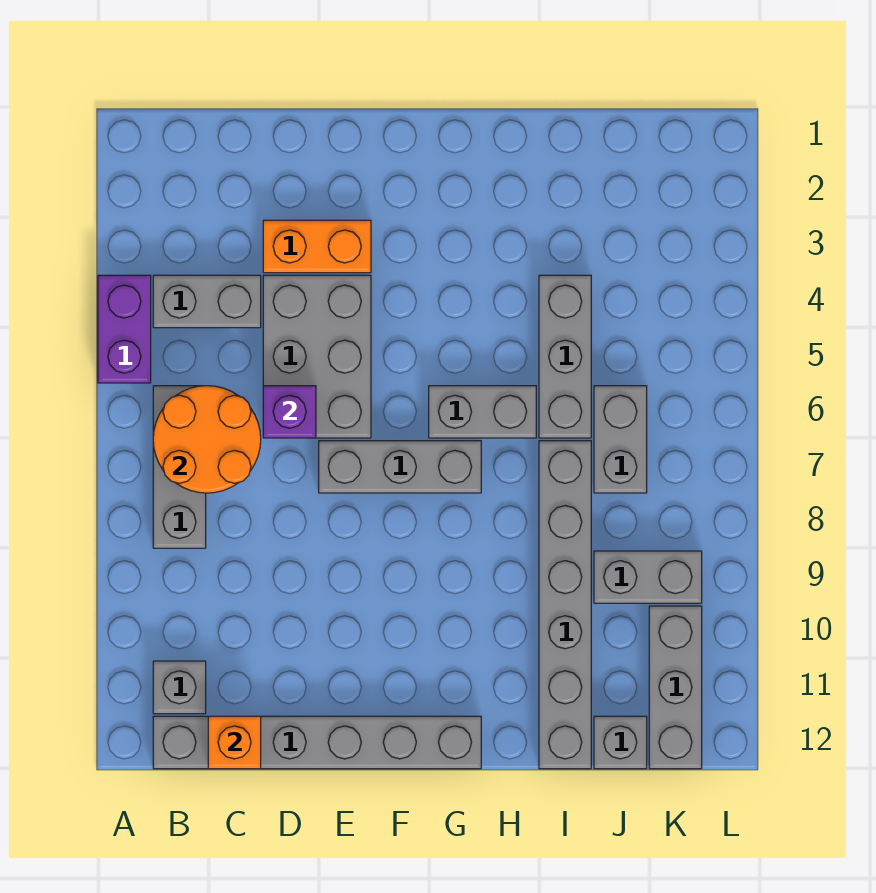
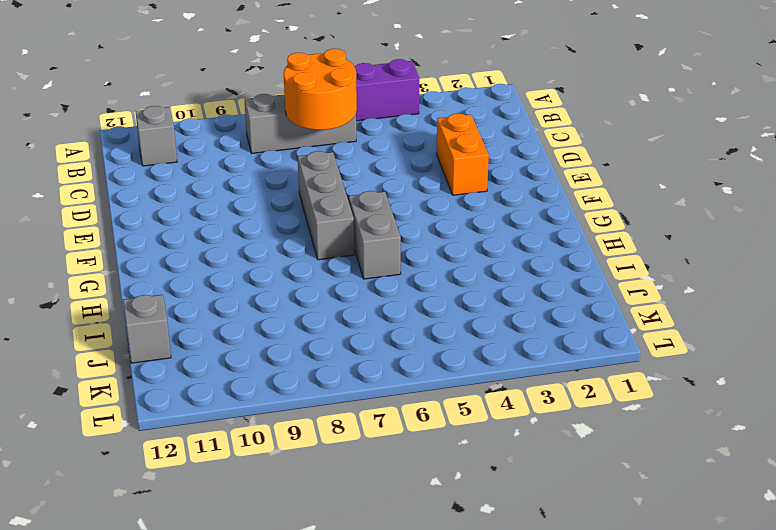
none -> grey brick B4:C4 level 1
none -> grey brick B12:G12 level 1
none -> grey brick D4:E6 level 1

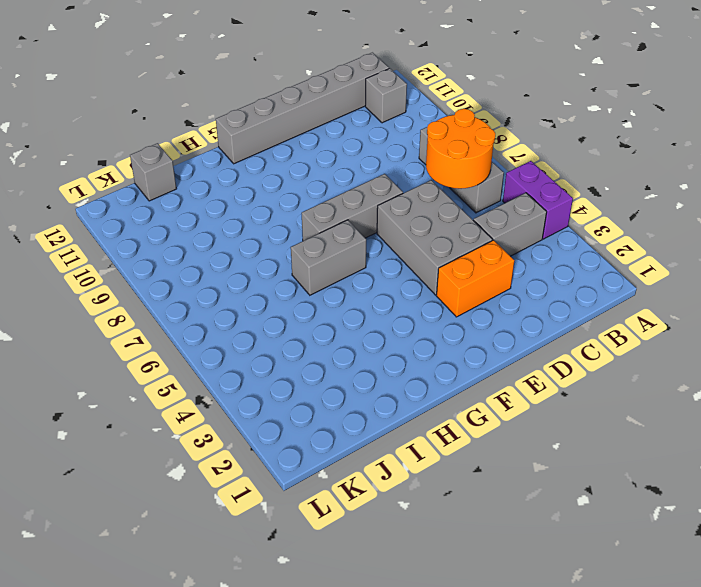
none -> grey brick I4:I6 level 1
none -> grey brick I7:I12 level 1
none -> grey brick J6:J7 level 1

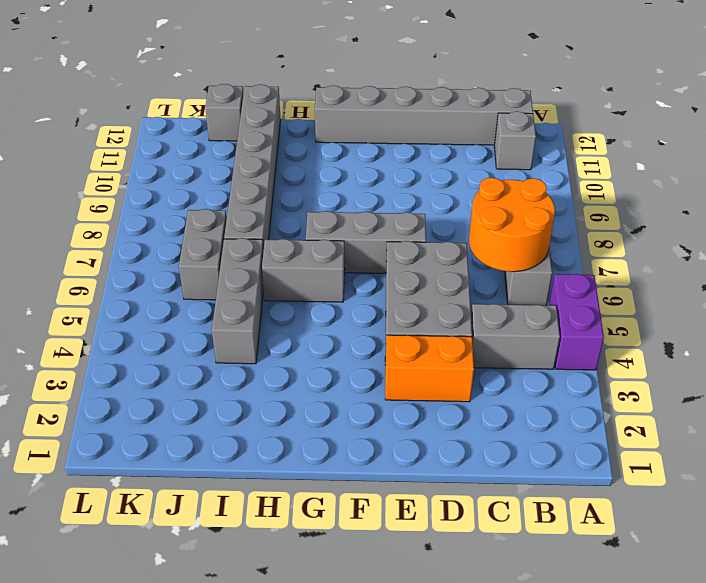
none -> grey brick J9:K9 level 1
none -> grey brick K10:K12 level 1
none -> orange brick C12 level 2

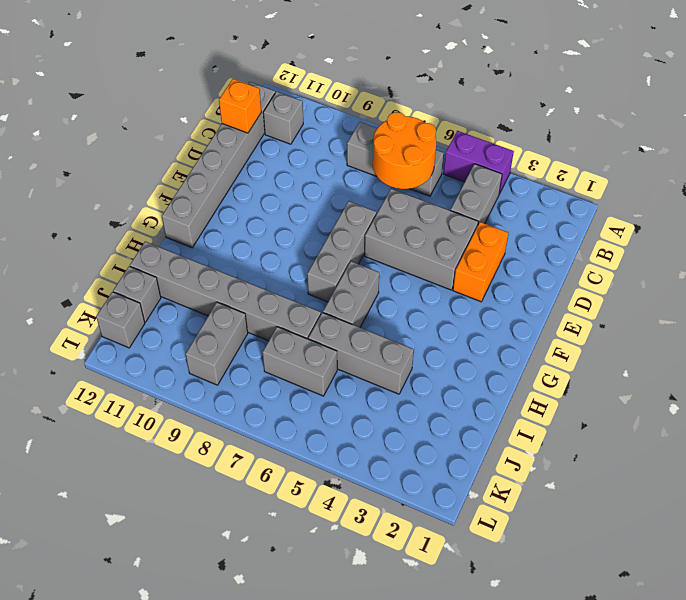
grey brick K12 level 1 -> grey brick K10:K12 level 1
none -> purple brick D6 level 2

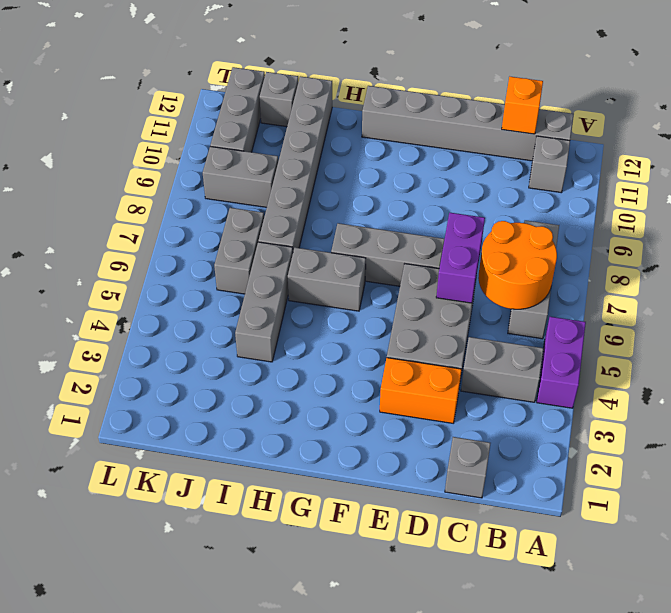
grey brick C1 level 1 -> none
purple brick D6:D7 level 2 -> purple brick D6 level 2

